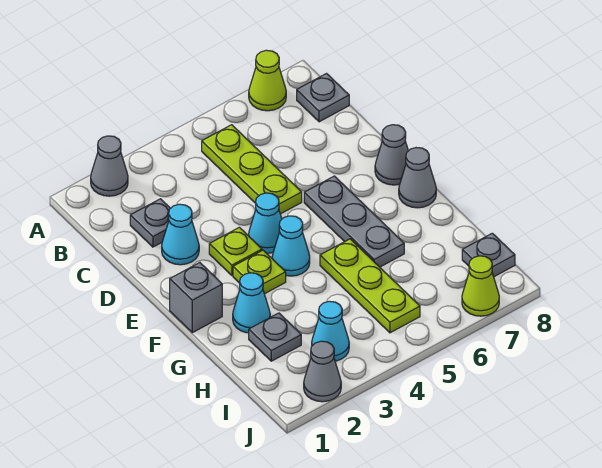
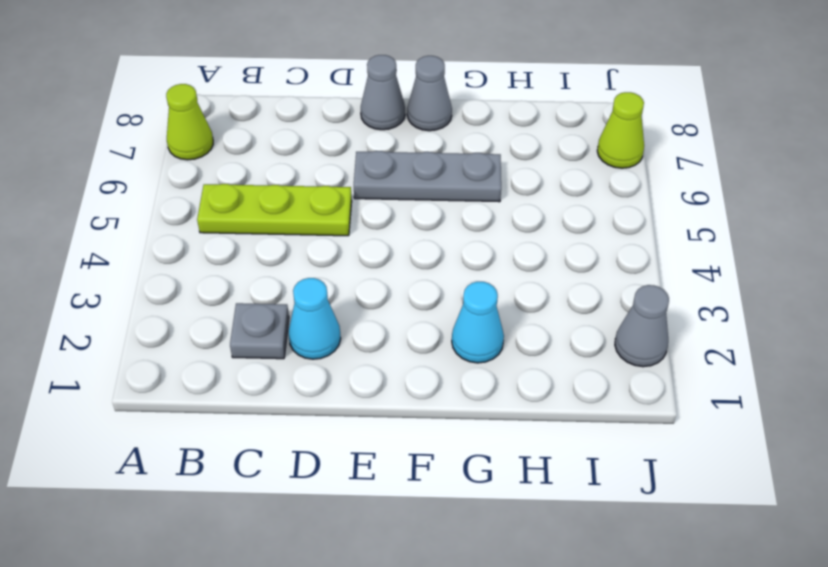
none -> grey cone A2 level 1
none -> grey plate B8 level 1
none -> lime plate E3 level 1

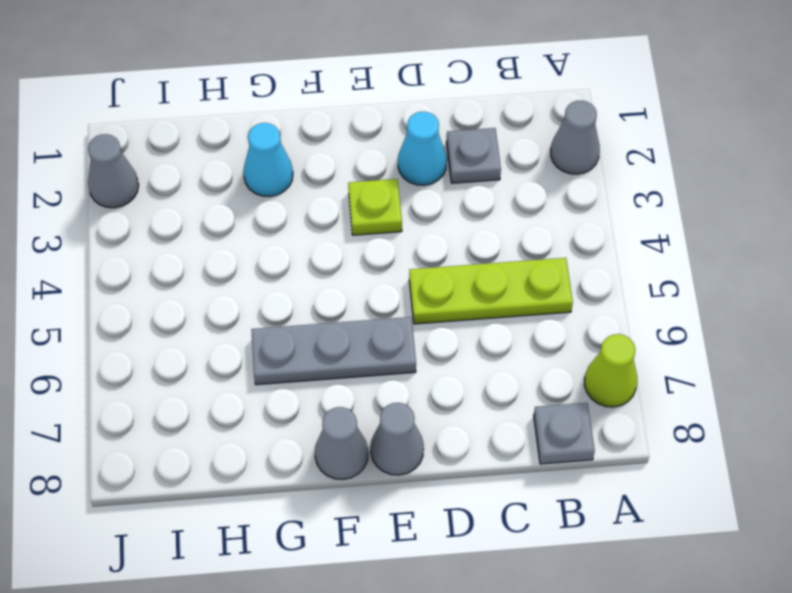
none -> cyan cone E4 level 1
none -> grey brick F1 level 1
none -> lime plate F3 level 1

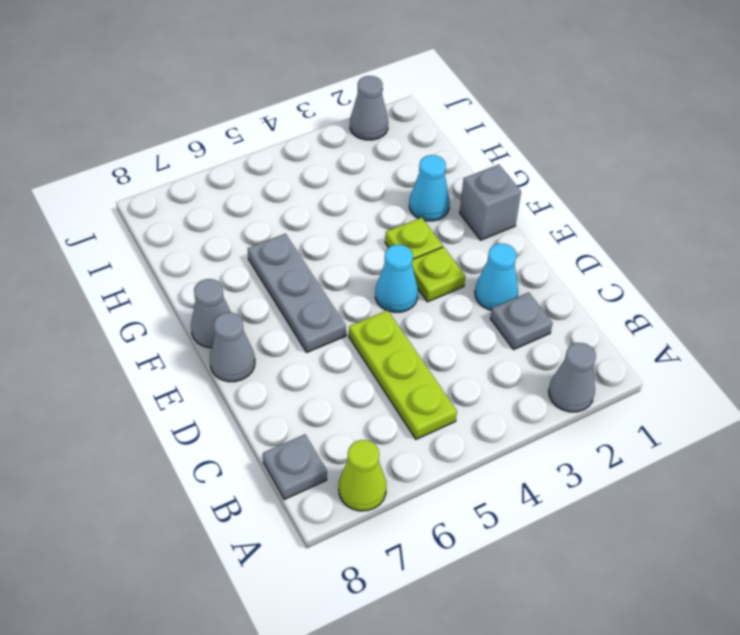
none -> cyan cone F4 level 1
none -> lime plate G5:I5 level 1
none -> grey plate H2 level 1

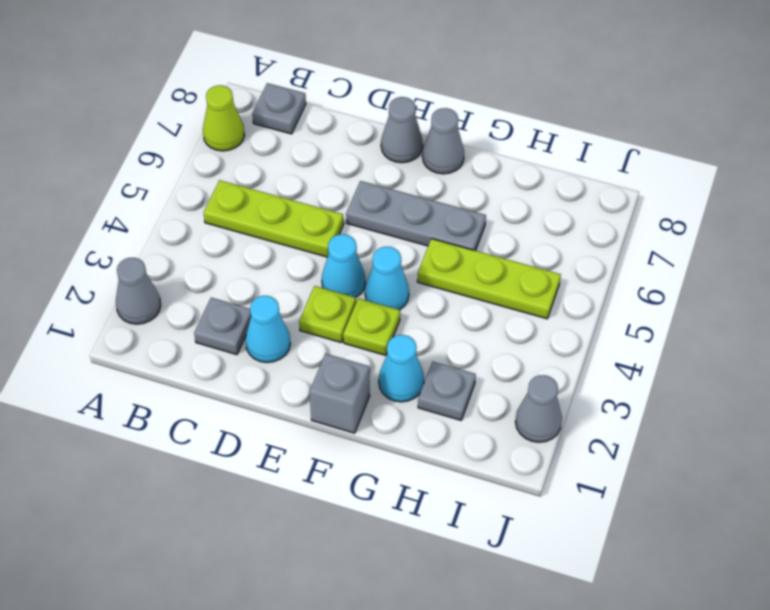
none -> cyan cone I3 level 1
none -> grey plate I8 level 1
none -> lime cone J7 level 1

